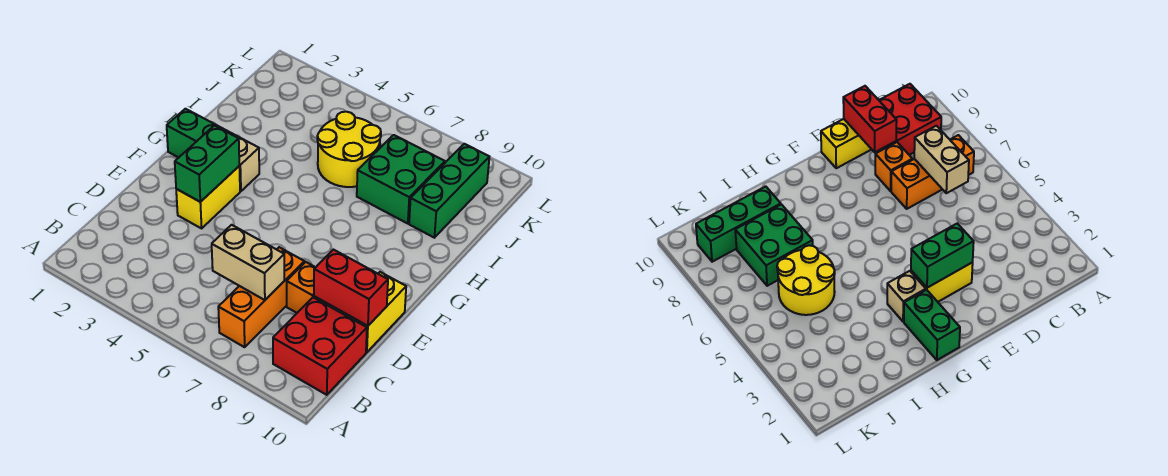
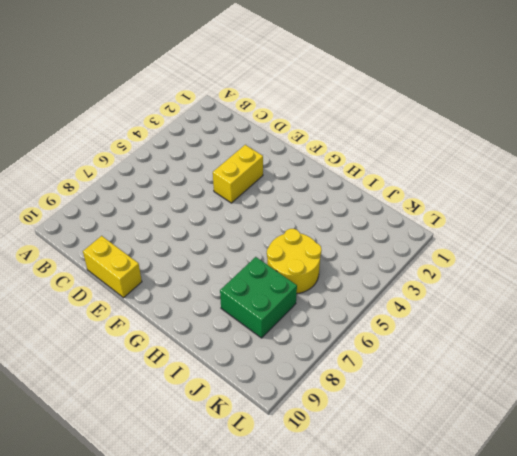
yellow brick E3:E4 level 1 -> yellow brick E3:F3 level 1
none -> orange brick B7:D7 level 1
none -> red brick B9:C10 level 1
none -> orange brick D8 level 1

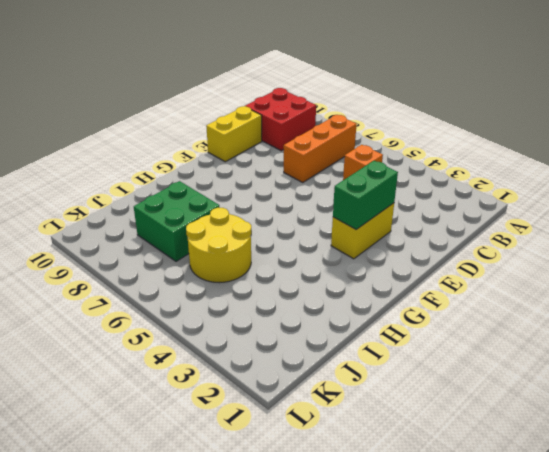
orange brick C5 level 1 -> orange brick D8 level 1
none -> green brick G1:G2 level 1
none -> tan brick G3 level 1
none -> green brick I9:K9 level 1

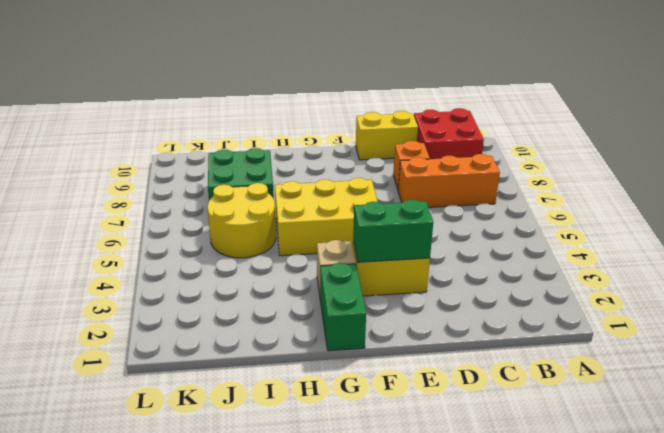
yellow brick F5:H6 level 1 -> none
none -> green brick I9:K9 level 1
none -> tan brick C6:C7 level 2
none -> red brick D9:D10 level 2

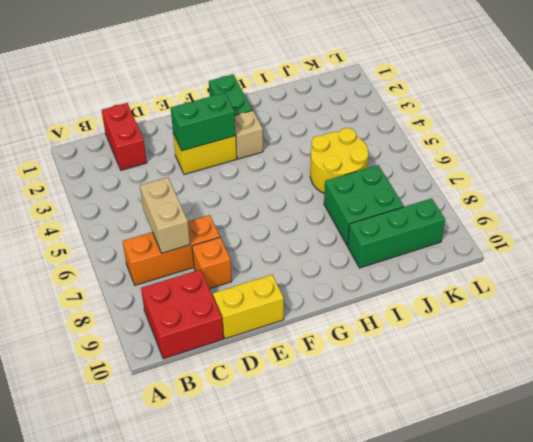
red brick C1:C2 level 1 -> red brick D9:D10 level 2

